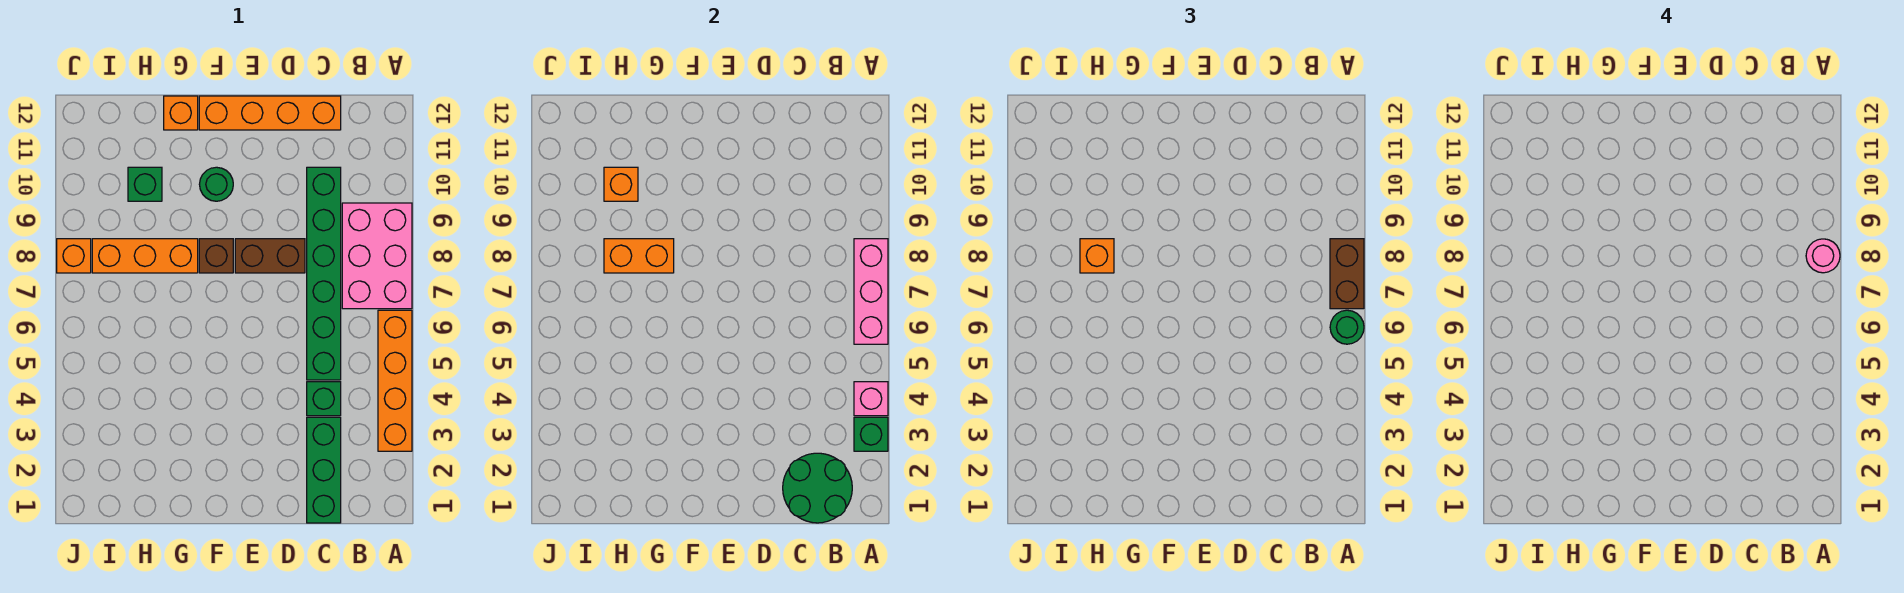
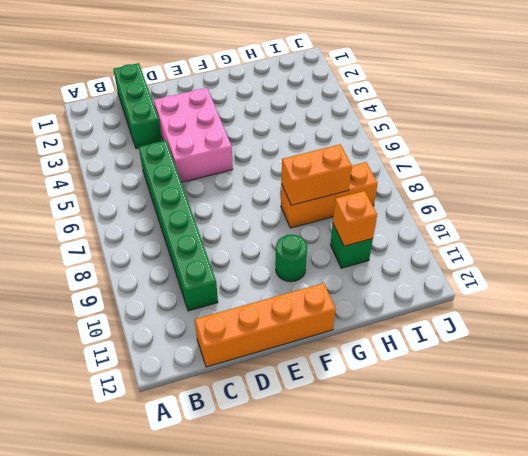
pink brick D3:E5 level 1 -> pink brick A7:B9 level 1
none -> orange brick A3:A6 level 1
none -> green brick C4 level 1
none -> brown brick D8:E8 level 1

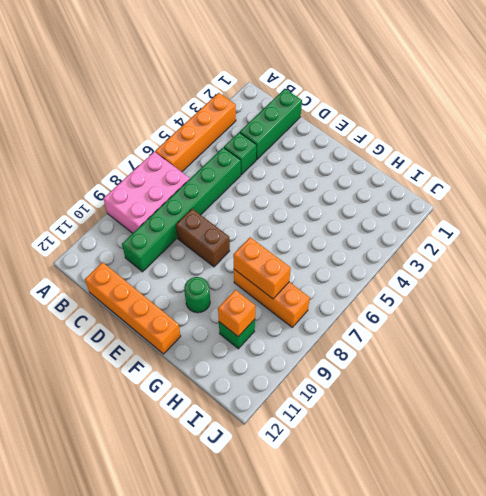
none -> brown brick F8 level 1
none -> orange brick G12 level 1
none -> orange brick J8 level 1

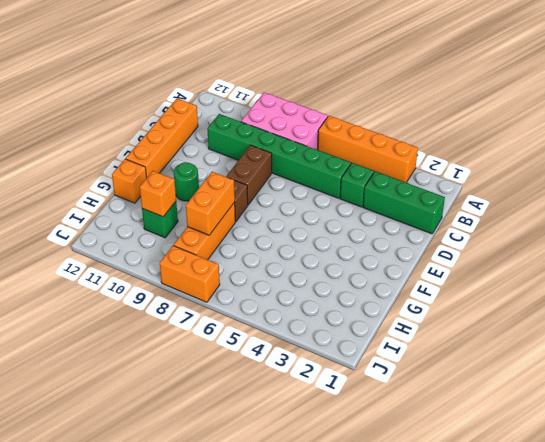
orange brick J7:J8 level 1 -> orange brick J8 level 1
none -> green brick A3 level 2
none -> pink brick A4 level 2
none -> pink brick A6:A8 level 2

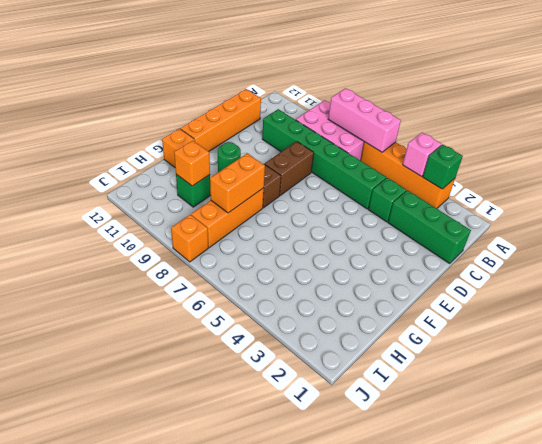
none -> green round brick B1:C2 level 2
none -> green round brick A6 level 3
none -> brown brick A7:A8 level 3

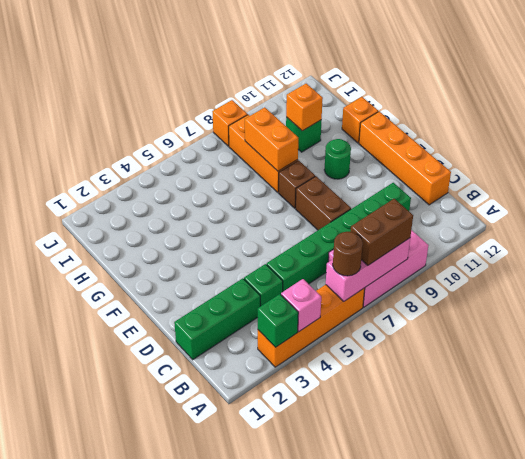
brown round brick A6 level 3 -> green round brick A6 level 3
none -> green round brick B1:C2 level 2
none -> orange brick H8 level 3
none -> pink round brick A8 level 4

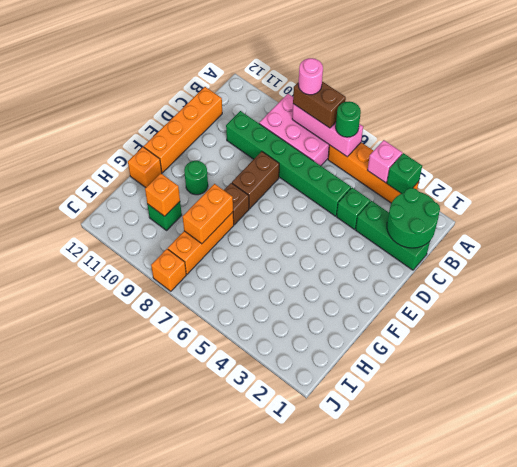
none -> orange brick H8 level 3

